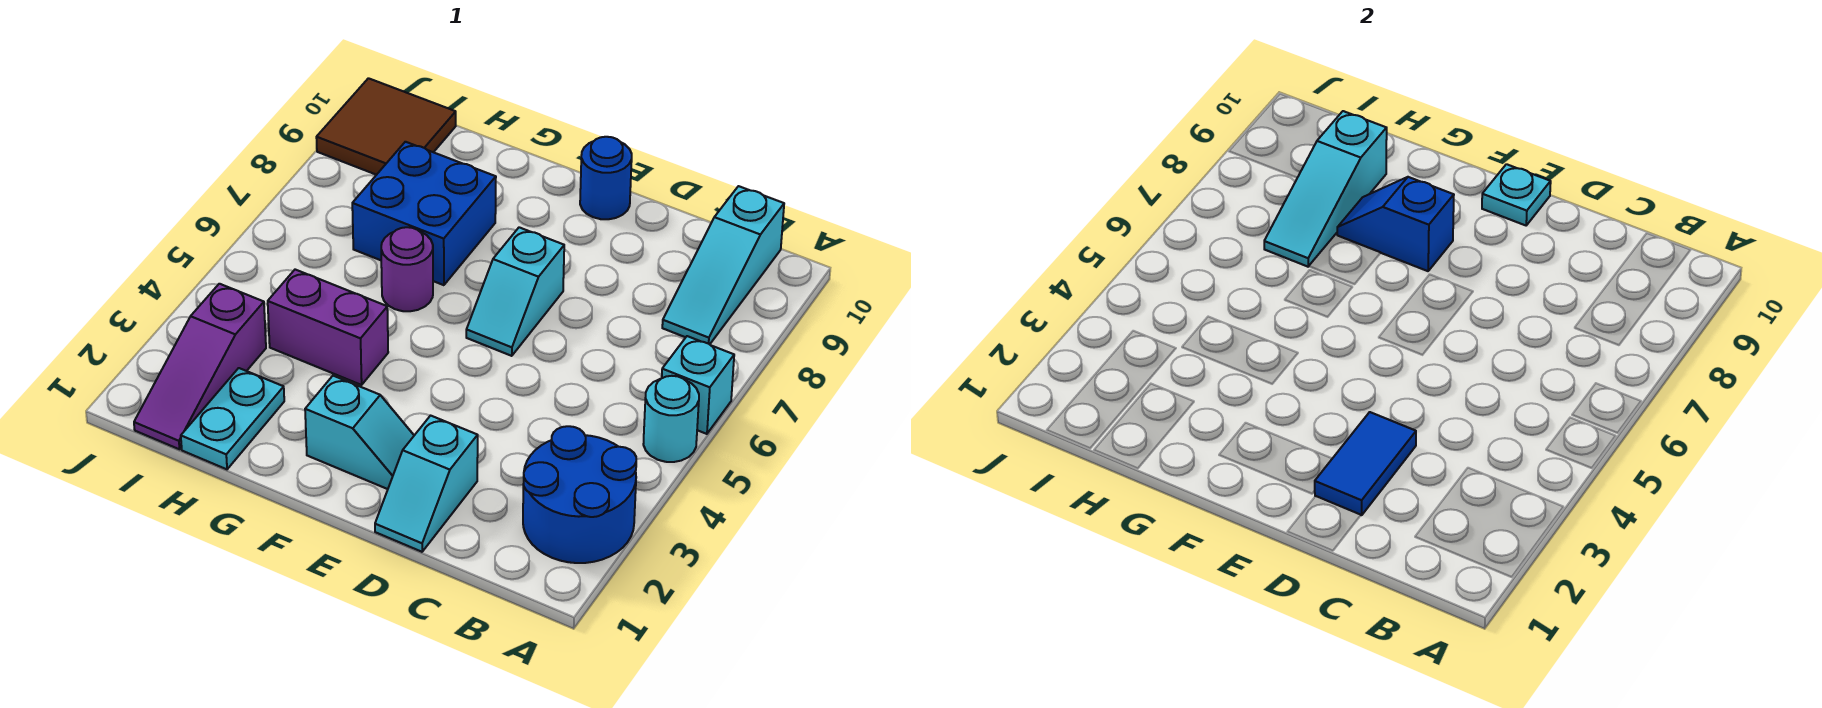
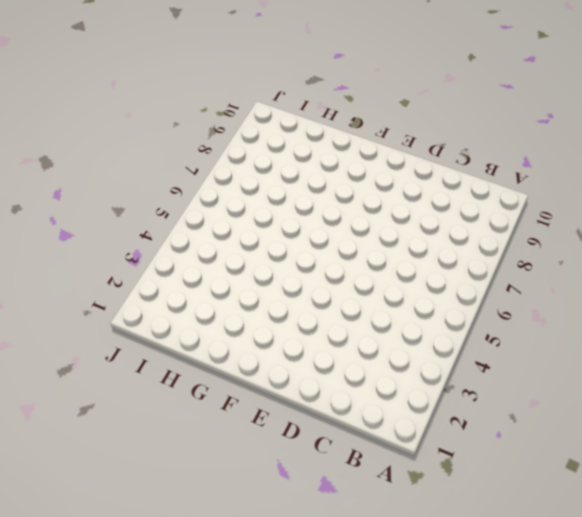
none -> blue round brick A2:B3 level 1
none -> cyan round brick A5 level 1
none -> cyan brick A6 level 1

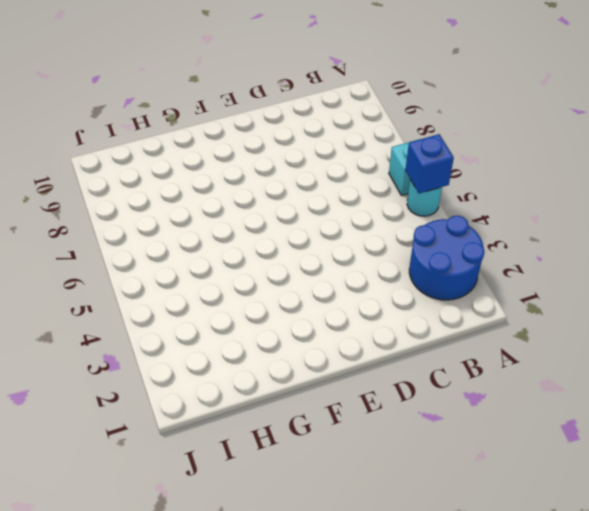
blue brick A5 level 2 -> none
none -> cyan slope B8:B10 level 1 top 10
none -> cyan slope D1:D2 level 1 top 2
none -> cyan slope E2:F2 level 1 top F

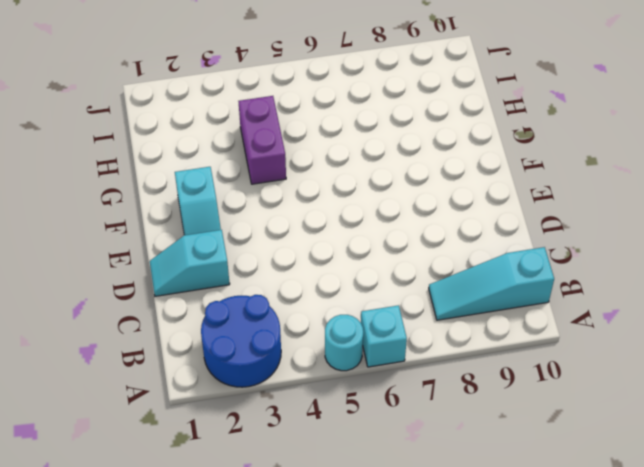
none -> cyan slope E6:E7 level 1 top 7
none -> blue round brick E10 level 1
none -> purple round brick G6 level 1

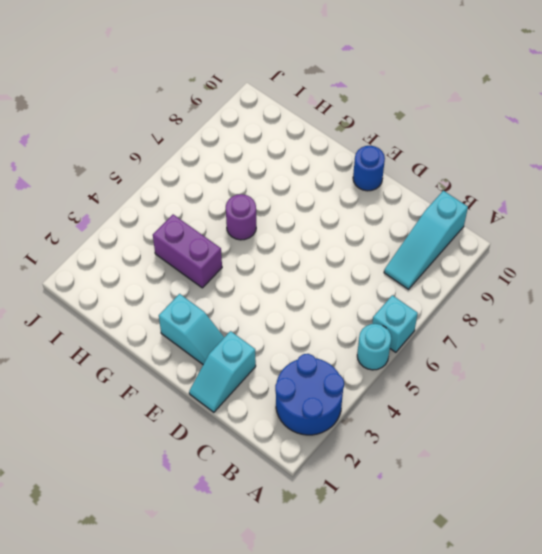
none -> cyan slope E6:E7 level 1 top 7
none -> blue brick G7:H8 level 1
none -> cyan plate H1:H2 level 1

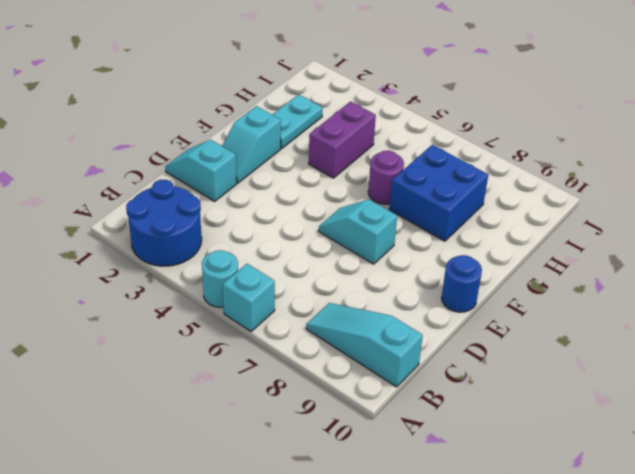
cyan plate G2:H2 level 1 -> cyan plate H1:H2 level 1
none -> purple slope I1:I3 level 1 top 3
none -> brown tile I9:J10 level 1
none -> blue tile D2:D3 level 2

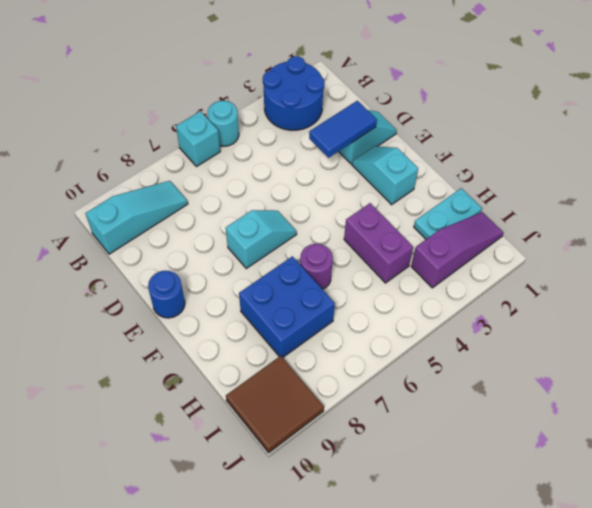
none -> cyan plate E10 level 2
none -> blue slope F8:G8 level 2 top F
none -> cyan slope H7:H9 level 2 top 9

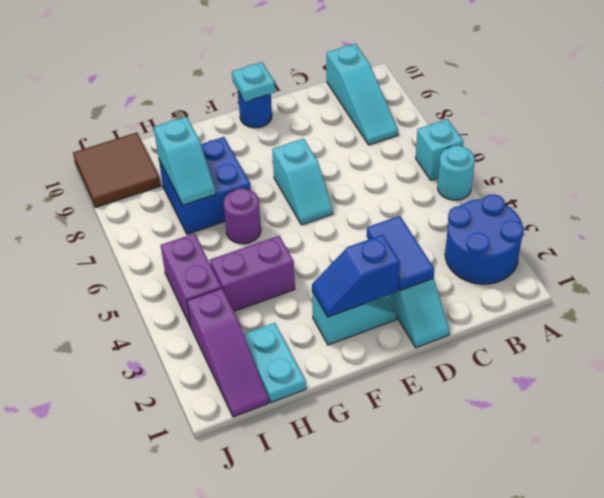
blue slope E2:F2 level 2 top E -> blue slope F8:G8 level 2 top F
cyan slope H7:H8 level 2 top 8 -> cyan slope H7:H9 level 2 top 9
purple brick I4:I5 level 1 -> none

